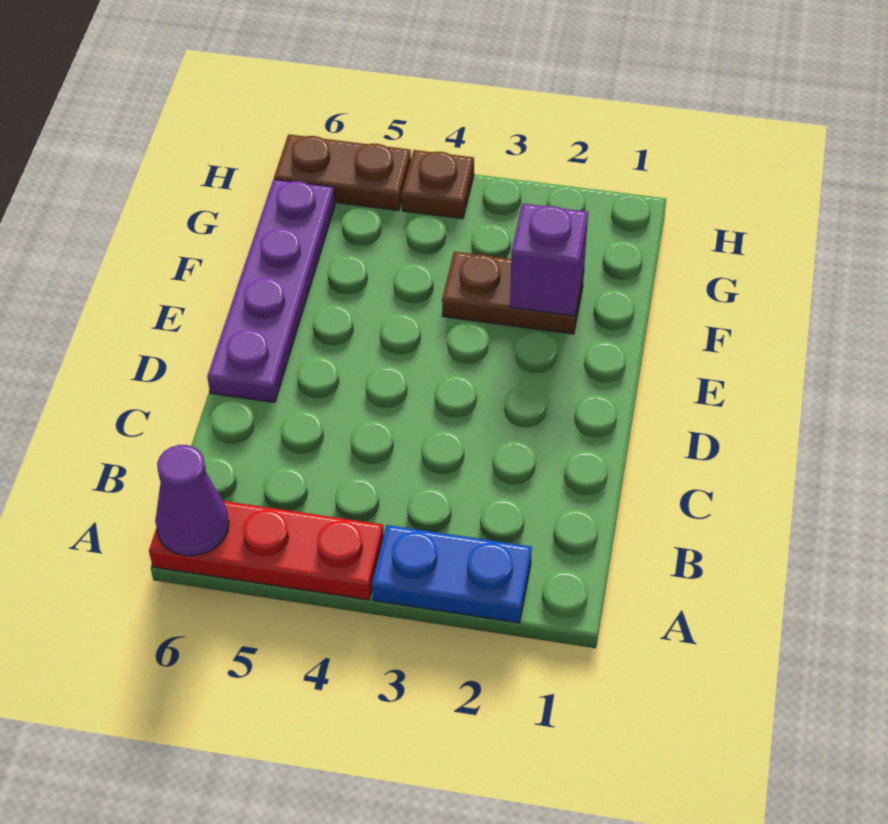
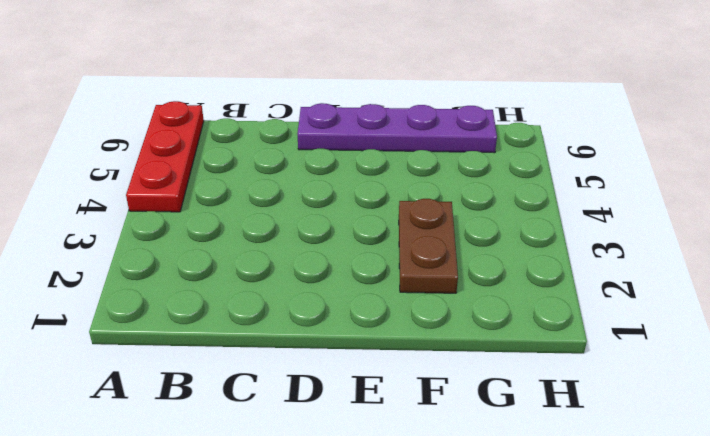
none -> blue plate A2:A3 level 1
none -> brown plate H4 level 1

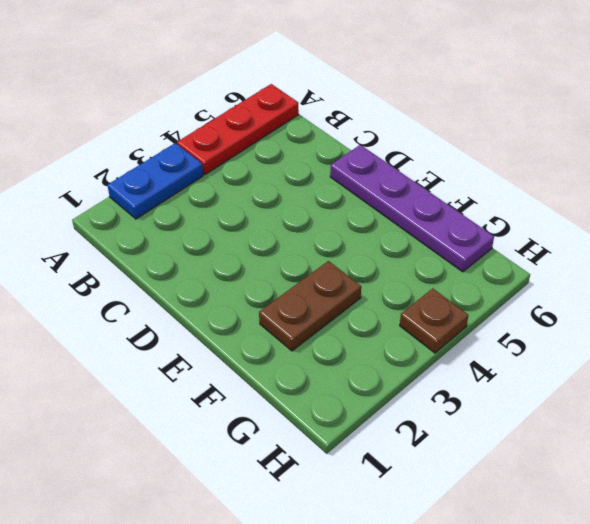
none -> brown plate H5:H6 level 1
none -> purple cone A6 level 2

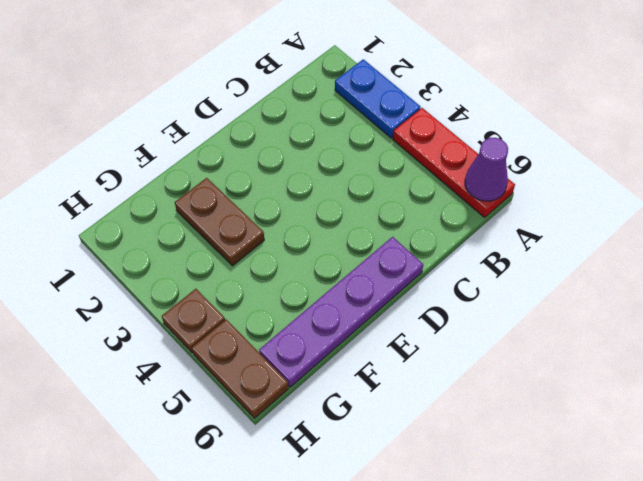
none -> purple brick F2 level 2

